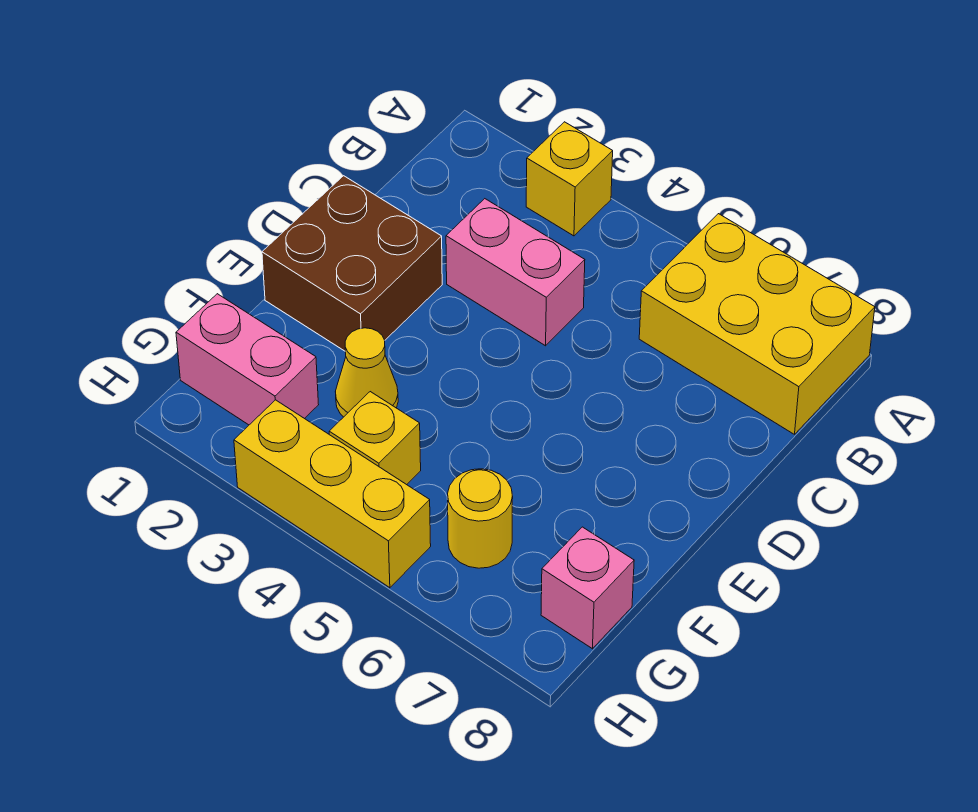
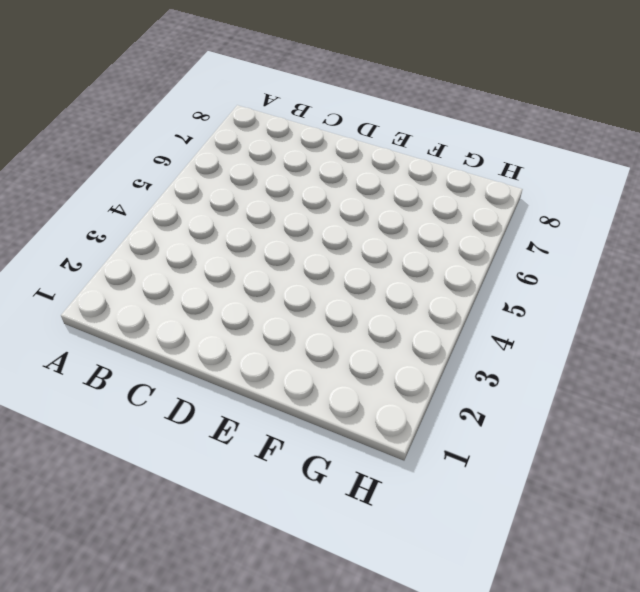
none -> yellow brick A3 level 1
none -> yellow brick A6:B8 level 1

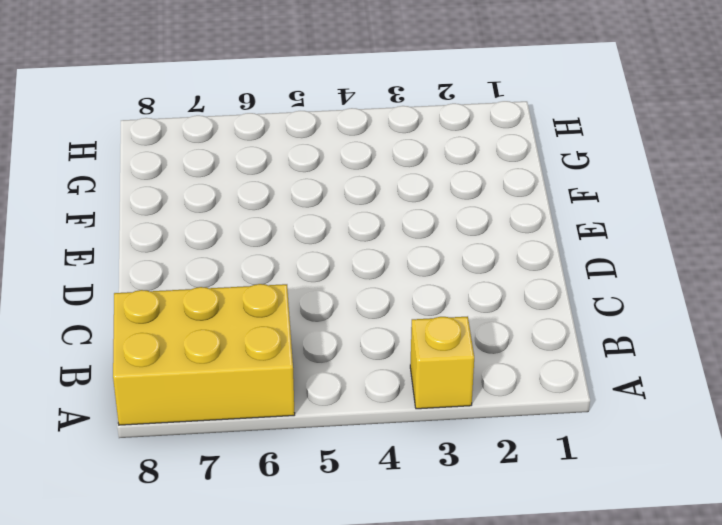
none -> pink brick C3:C4 level 1
none -> brown brick D1:E2 level 1

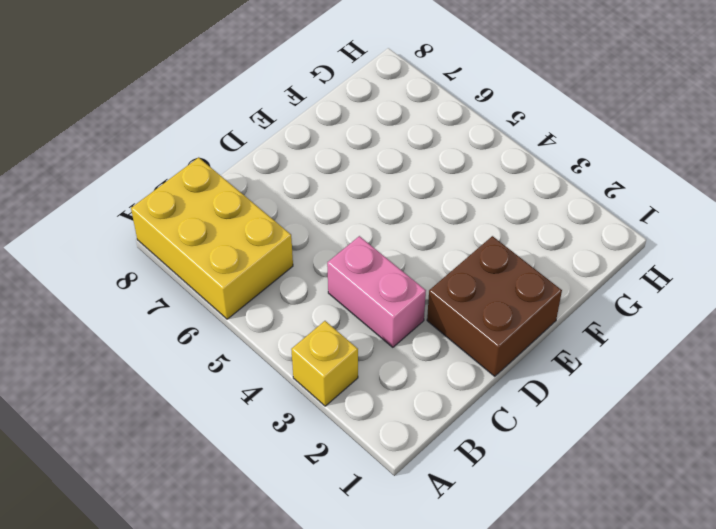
none -> yellow cone F3 level 1
none -> pink brick G1:G2 level 1

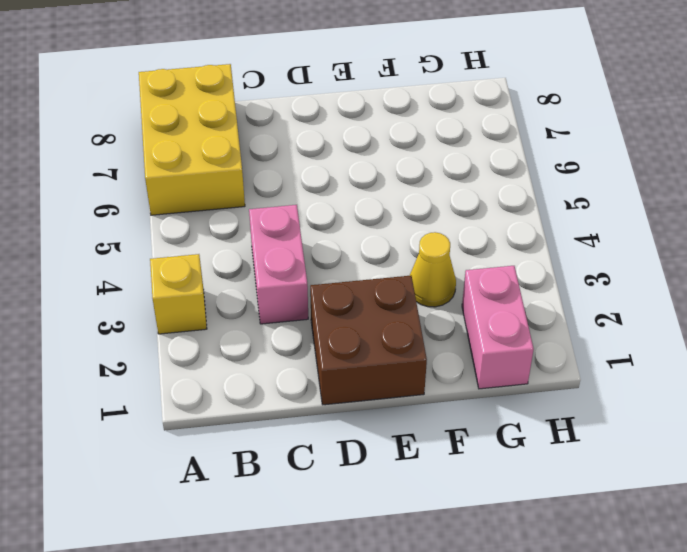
none -> yellow brick G4 level 1
none -> yellow round brick G6 level 1

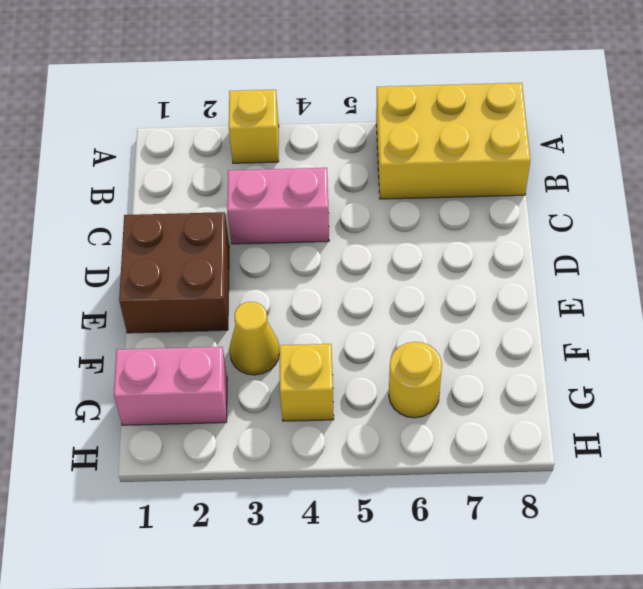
none -> pink brick G8 level 1
none -> yellow brick H3:H5 level 1

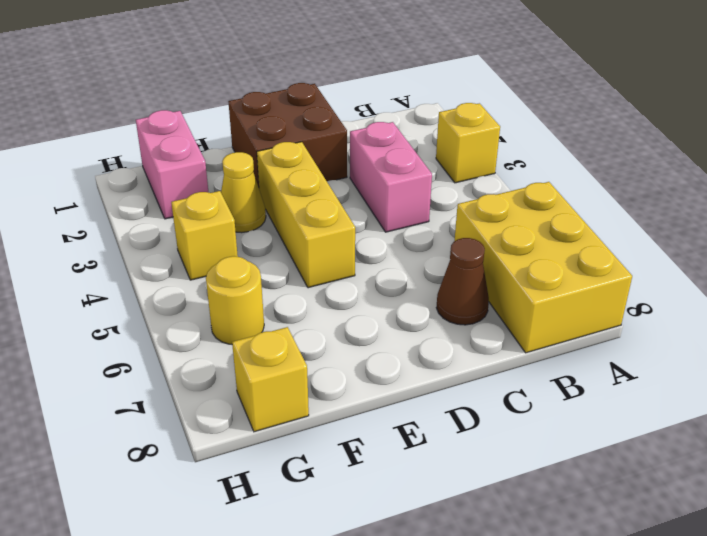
brown cone C7 level 1 -> none
yellow brick E3:E5 level 1 -> yellow brick H3:H5 level 1
yellow brick G8 level 1 -> pink brick G8 level 1

